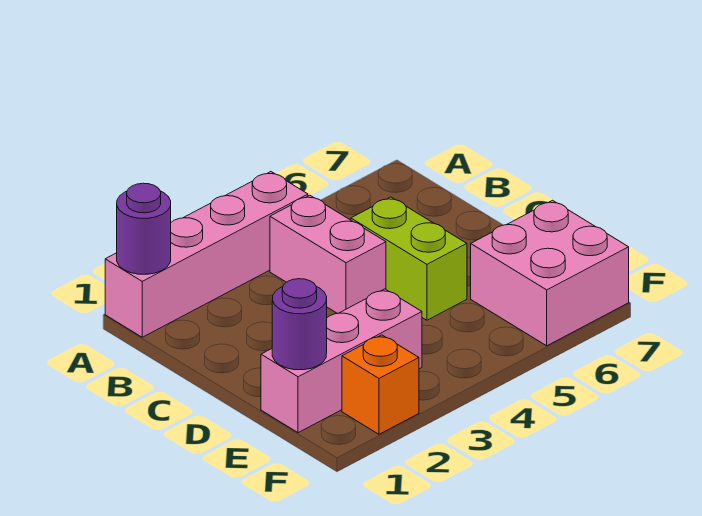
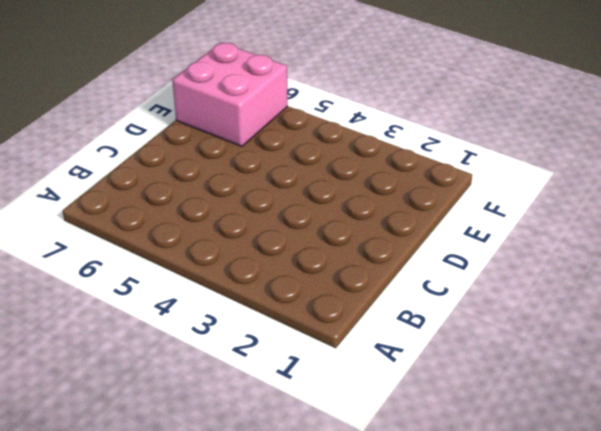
none -> pink brick A1:A4 level 1
none -> pink brick B4:C4 level 1

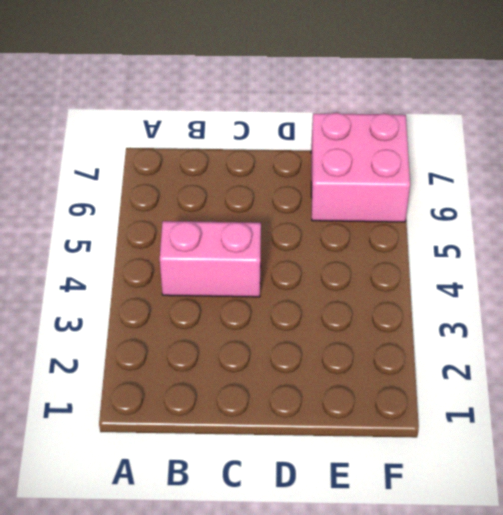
none -> pink brick A1:A4 level 1
none -> lime brick C5:D5 level 1

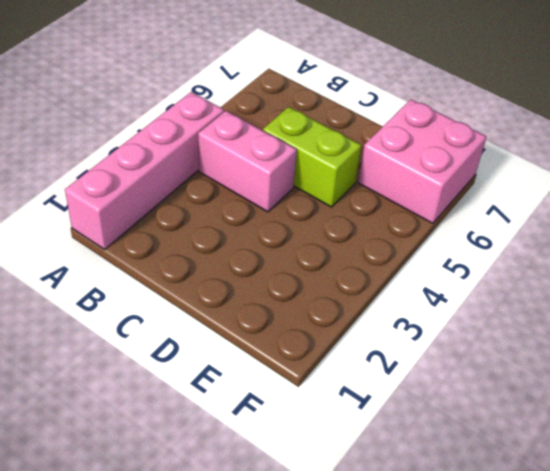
none -> pink brick E1:E3 level 1
none -> orange brick F2 level 1

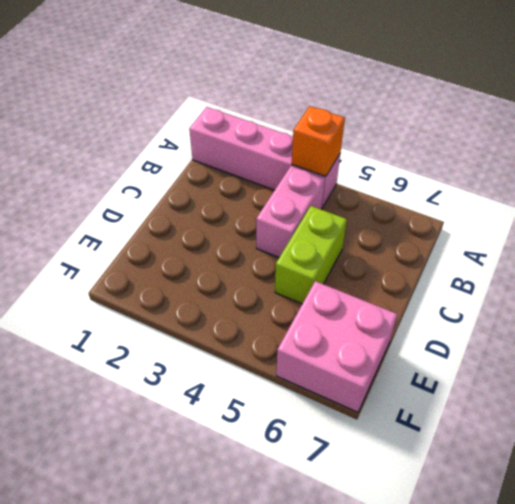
orange brick A4 level 2 -> orange brick F2 level 1
none -> pink brick E1:E3 level 1
none -> purple round brick A1 level 2

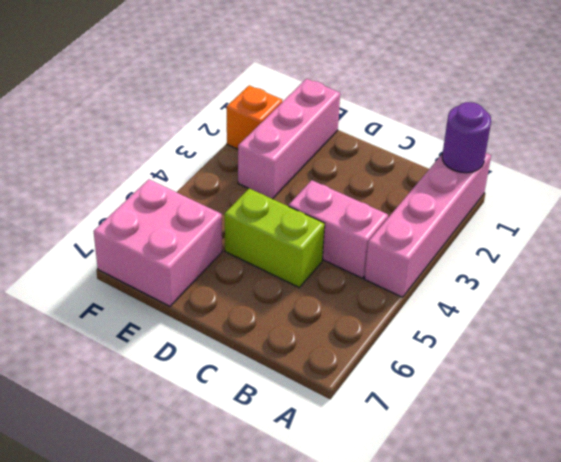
none -> purple round brick E1 level 2

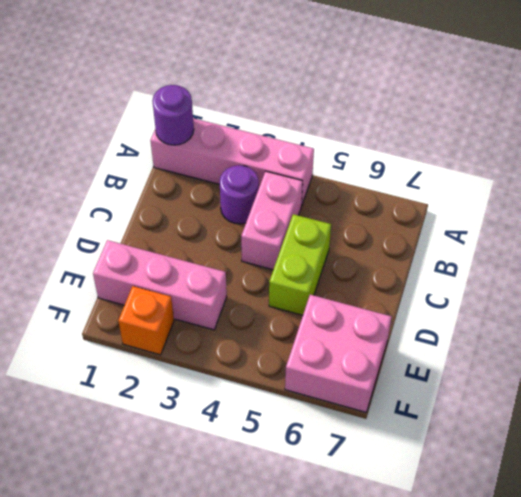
purple round brick B3 level 1 -> purple round brick E1 level 2

